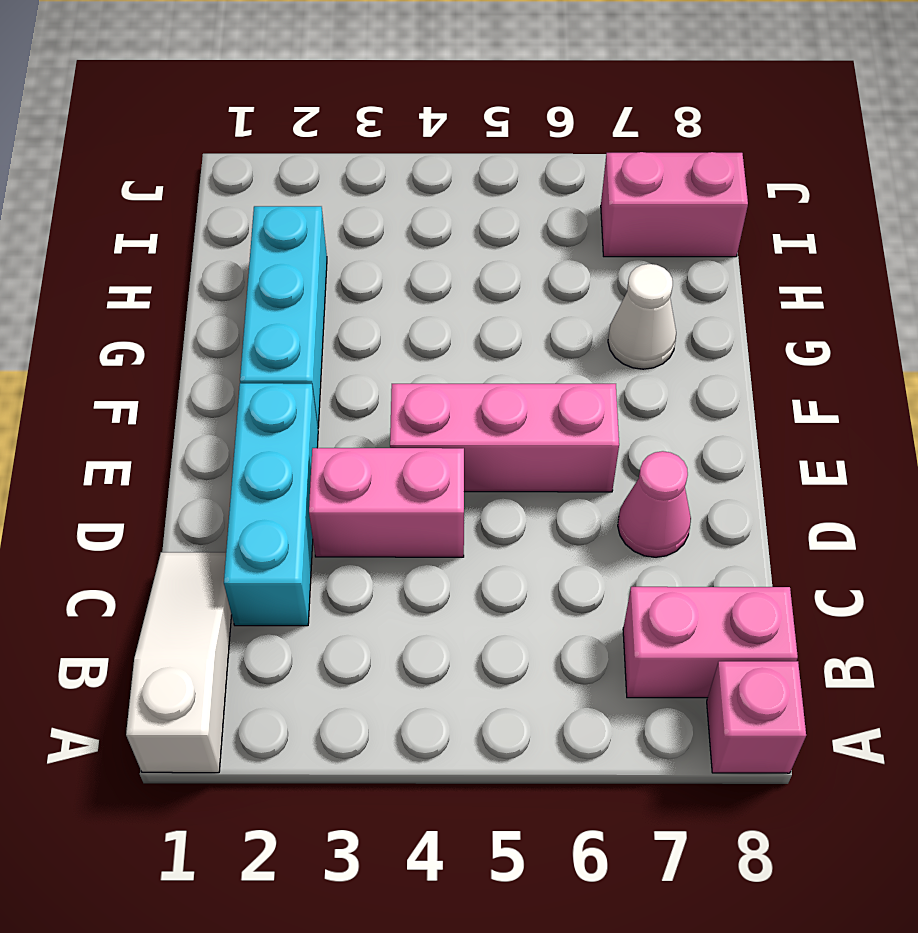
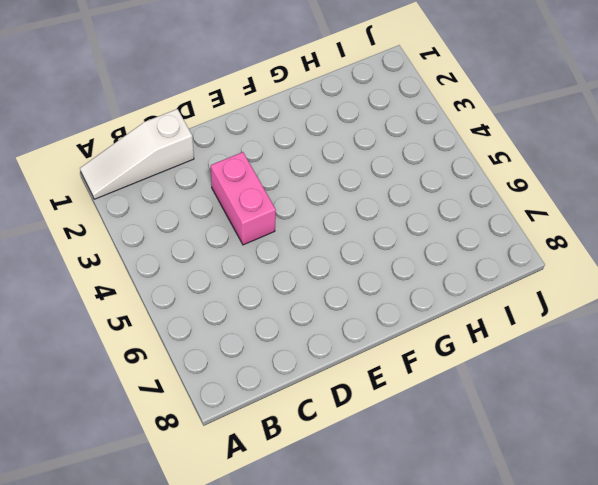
white slope A1:C1 level 1 top C -> white slope A1:C1 level 1 top A
none -> pink brick A8 level 1
none -> pink brick B7:B8 level 1

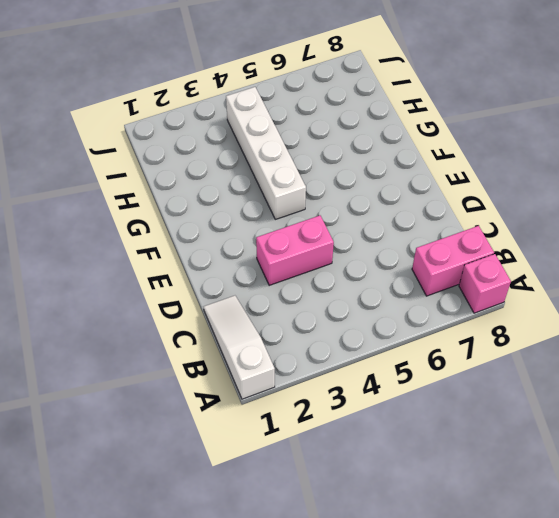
white brick F4:I4 level 1 -> none
none -> cyan brick C2:E2 level 1
none -> pink cone D7 level 1

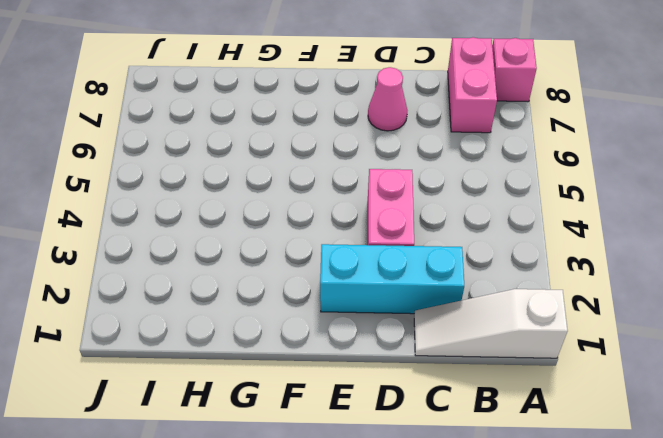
none -> pink brick E4:E6 level 1
none -> cyan brick F2:H2 level 1

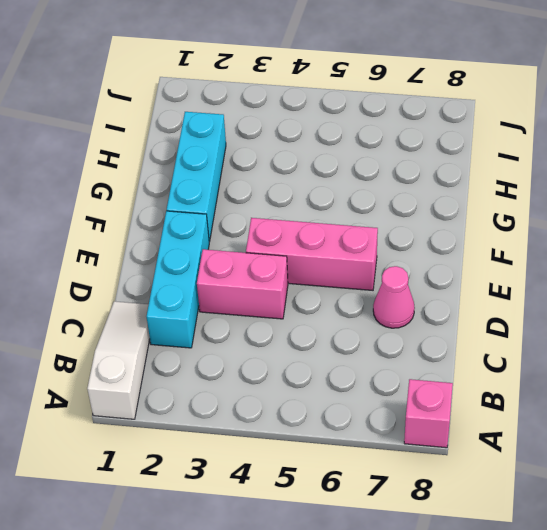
none -> pink brick B7:B8 level 1
none -> white cone G7 level 1

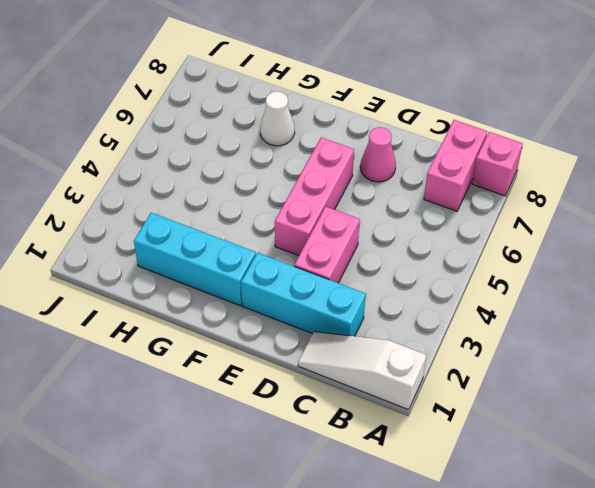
none -> pink brick I7:I8 level 1

